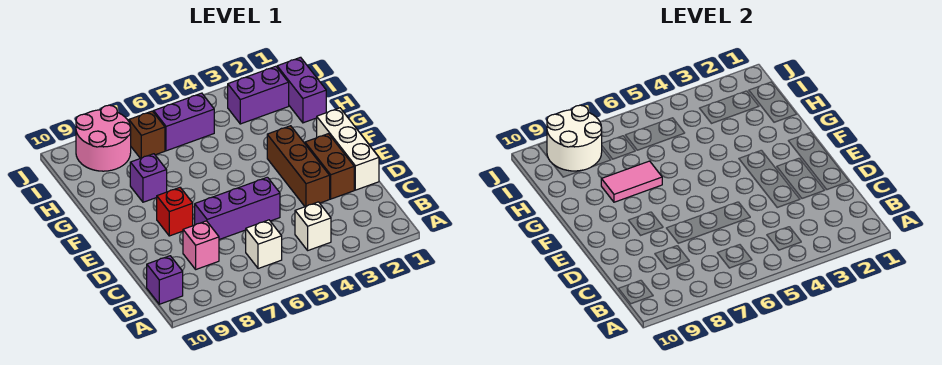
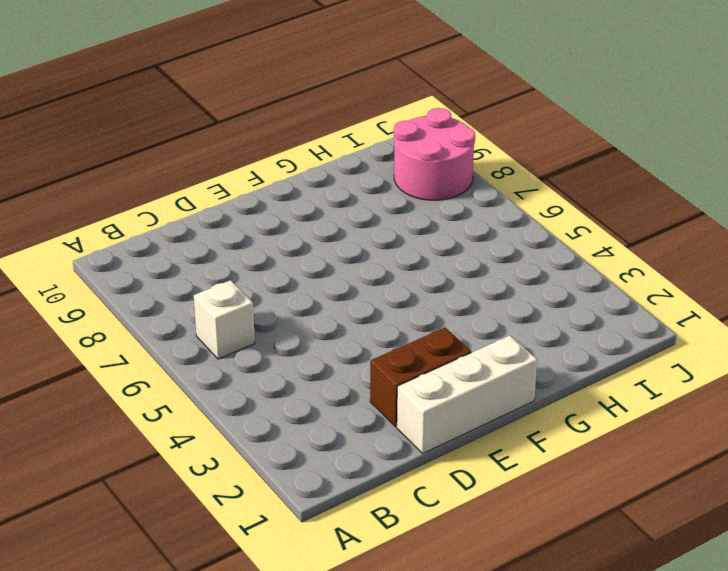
none -> white brick B4 level 1
none -> purple brick B10 level 1
none -> pink brick C8 level 1

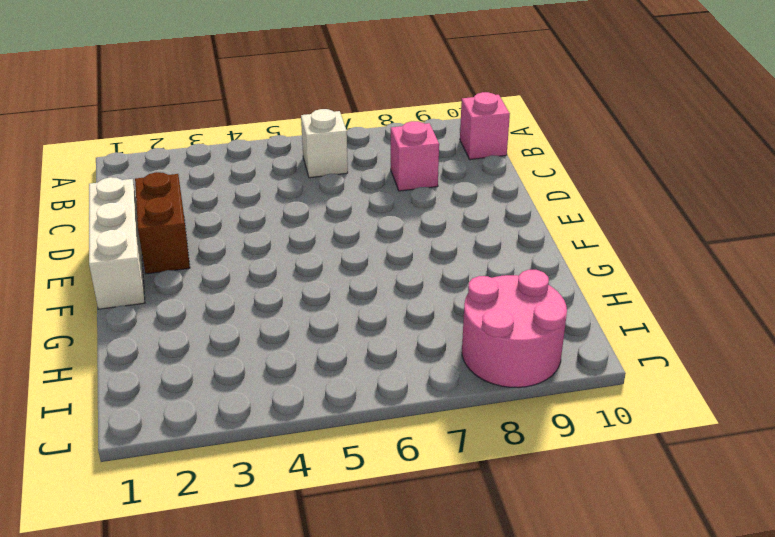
pink brick B10 level 1 -> purple brick B10 level 1
none -> white brick B4 level 1
none -> brown brick D3:F3 level 1
none -> purple brick D5:D7 level 1

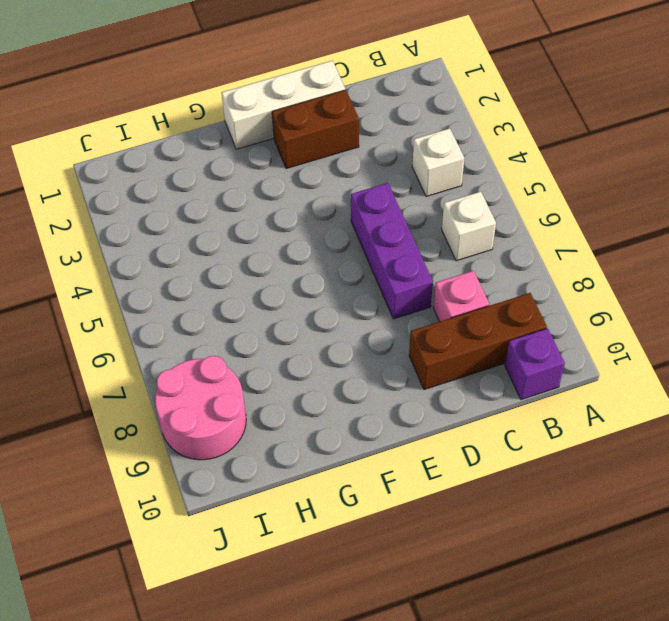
brown brick B9:D9 level 1 -> brown brick D3:F3 level 1
none -> red brick E8 level 1
none -> purple brick G8 level 1
none -> purple brick H1:I1 level 1

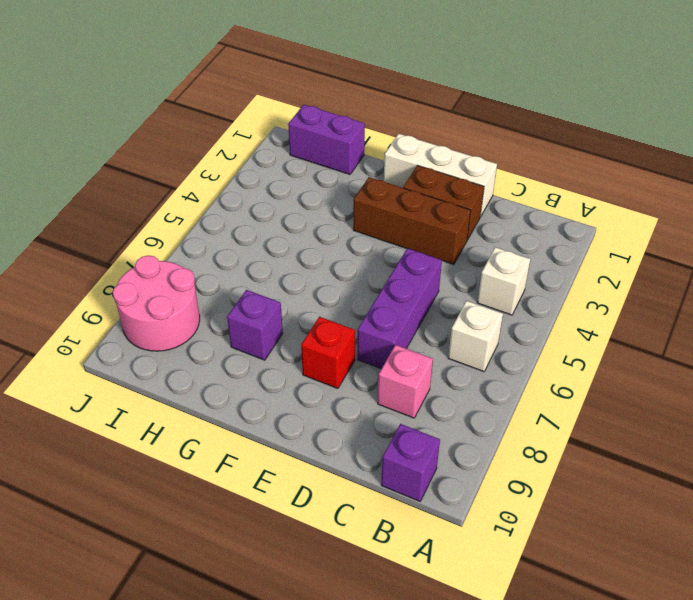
none -> purple brick I2:I3 level 1
none -> purple brick I5:I6 level 1
none -> brown brick I7 level 1

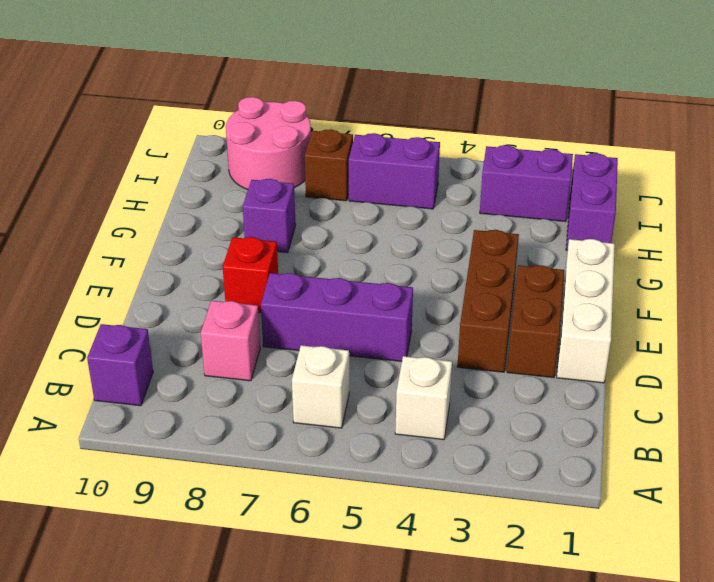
none -> pink tile G7:G8 level 2
none -> white round brick I8:J9 level 2

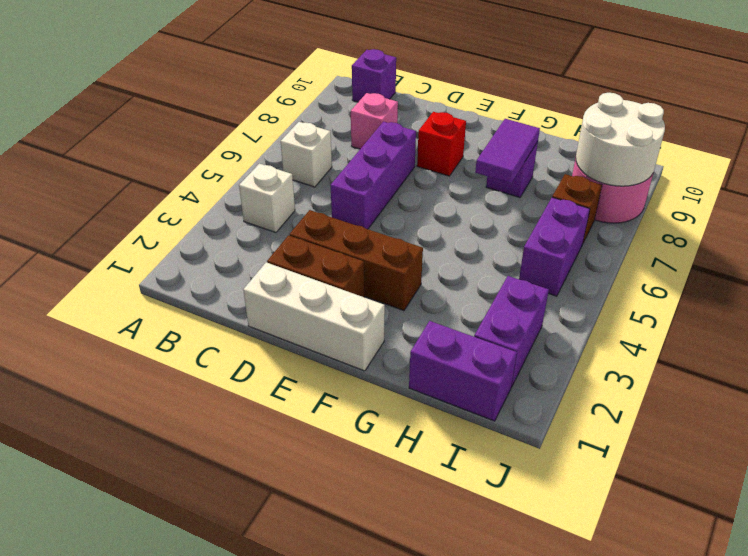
purple tile G7:G8 level 2 -> pink tile G7:G8 level 2

